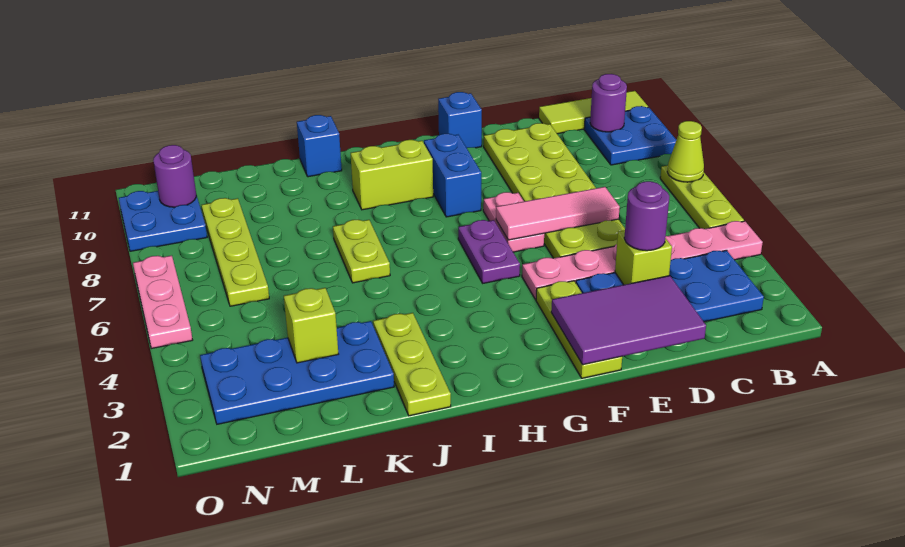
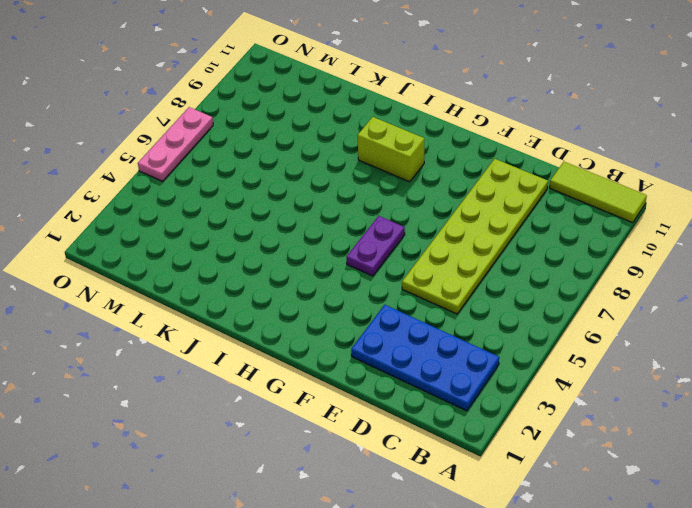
none -> pink plate A4:F4 level 1
none -> lime plate A5:A7 level 1
none -> blue plate A9:B10 level 1

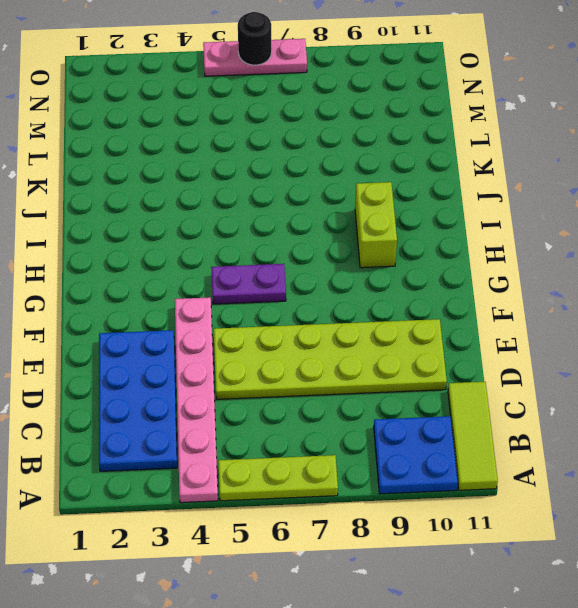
black round brick O6 level 2 -> none
none -> lime plate F1:F3 level 1
none -> pink plate F6:F7 level 1
none -> blue brick F11 level 1

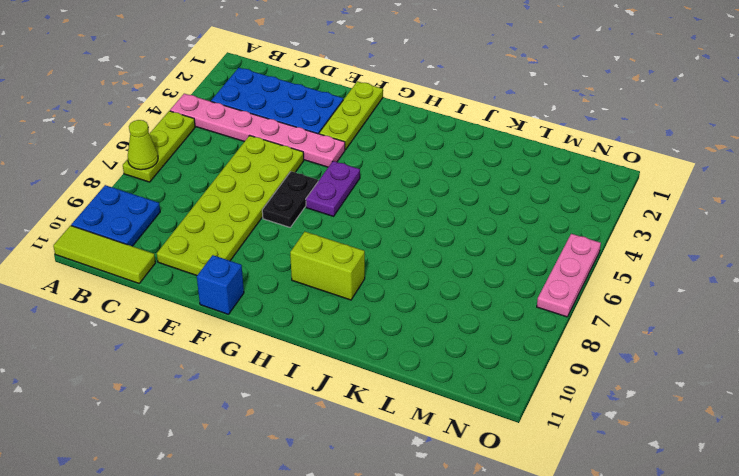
black plate F6:F7 level 1 -> pink plate F6:F7 level 1
none -> blue brick G8:G9 level 1
none -> lime plate J1:J3 level 1
none -> lime plate J6:J7 level 1

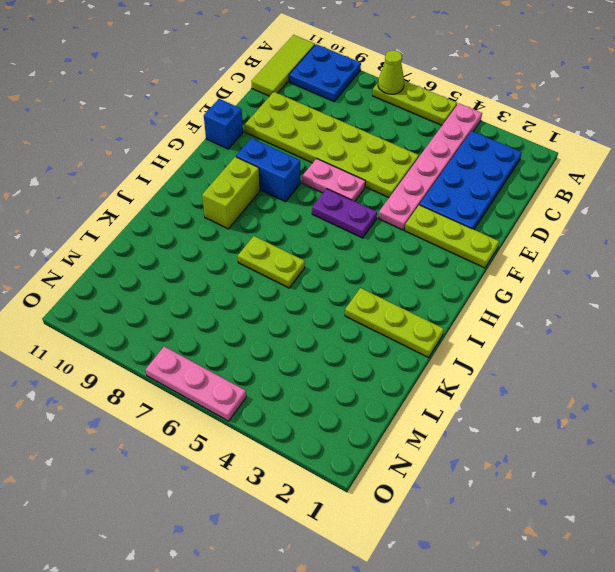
none -> blue brick J11 level 1
none -> blue plate K2:N3 level 1
none -> lime plate M6:M9 level 1

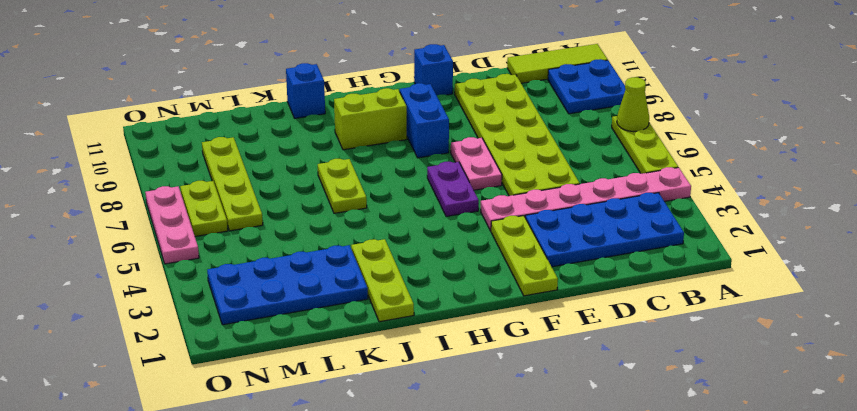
lime plate N6:N7 level 1 -> none
none -> blue plate N9:O10 level 1
none -> purple round brick B10 level 2
none -> purple tile D1:F2 level 2

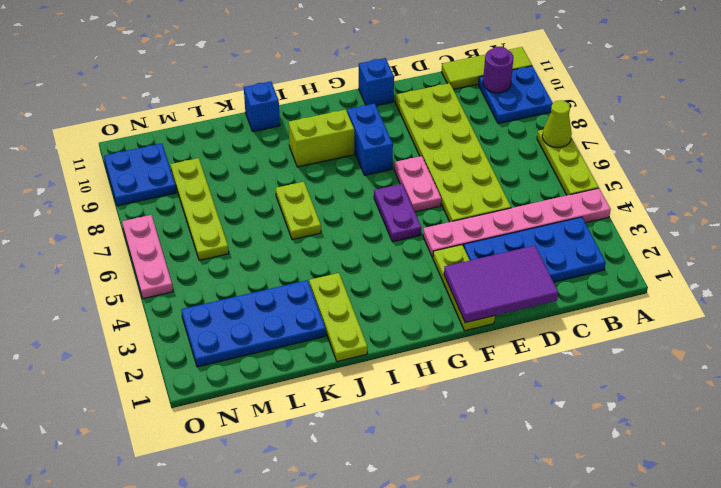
none -> lime brick D3 level 2
none -> pink tile D6:F6 level 2
none -> lime brick L3 level 2

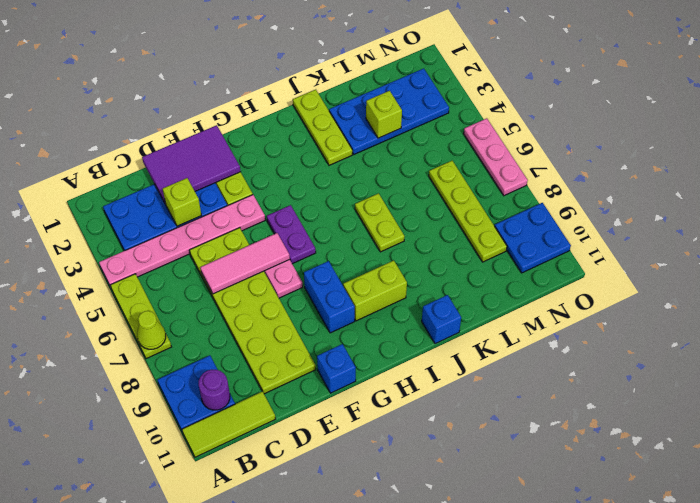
none -> purple round brick N10 level 2
none -> purple round brick D3 level 3

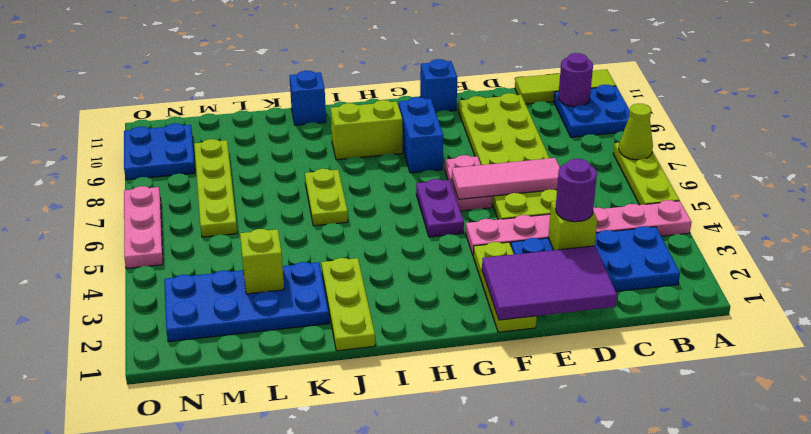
none -> purple round brick N10 level 2

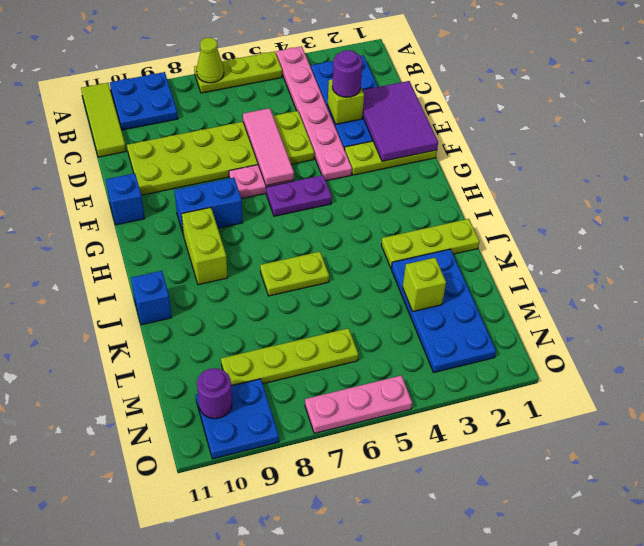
none -> purple round brick B10 level 2

